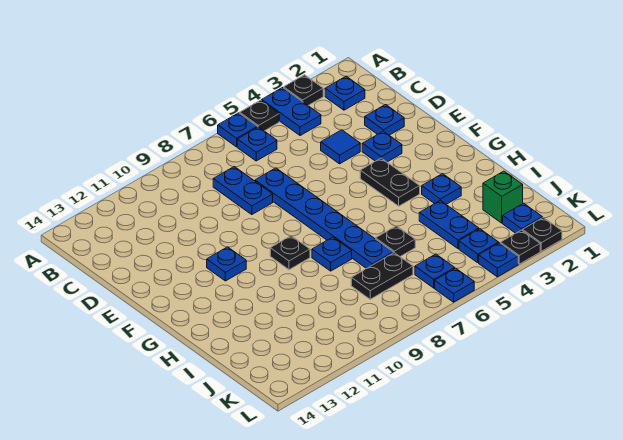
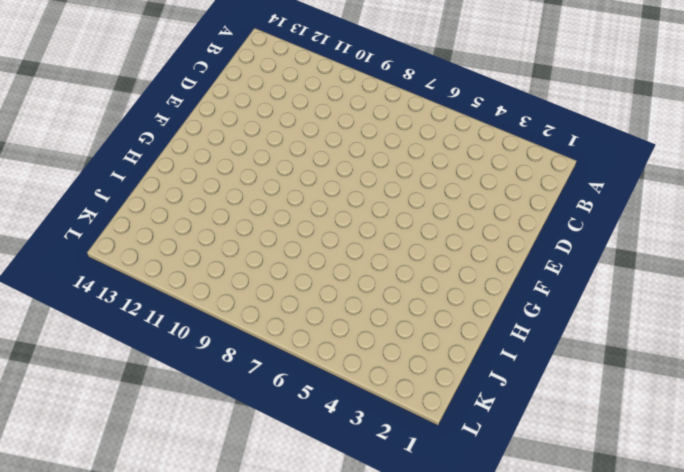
none -> black plate A3 level 1
none -> blue plate A4:B4 level 1
none -> black plate A5 level 1

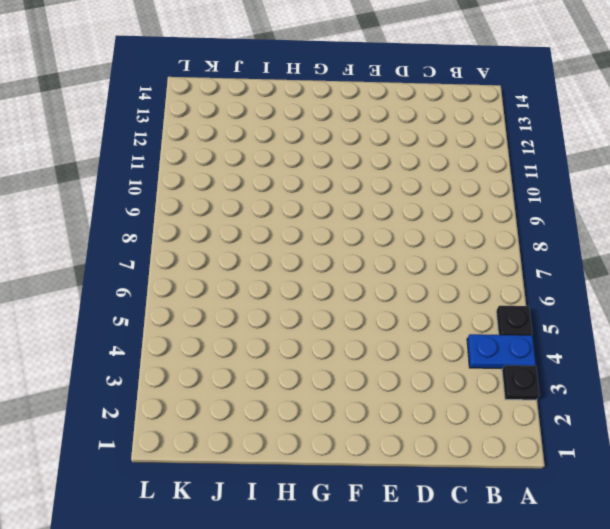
none -> blue plate A6 level 1
none -> blue plate B2 level 1
none -> blue plate B6 level 1

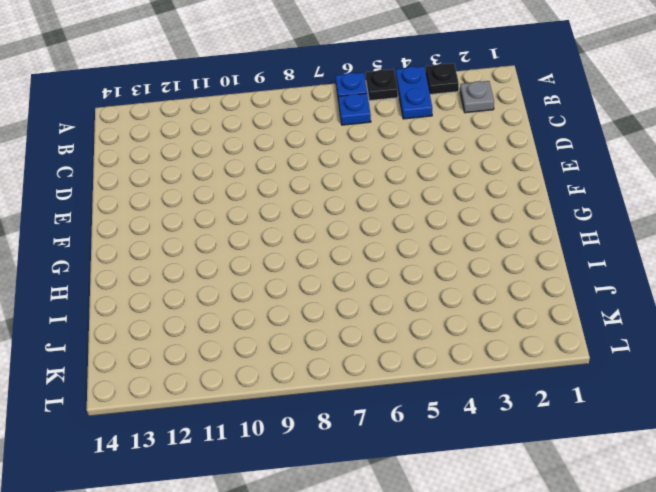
grey plate B2 level 1 -> blue plate B2 level 1
none -> blue plate C8:D8 level 1
none -> blue plate D2 level 1
none -> blue tile D4 level 1

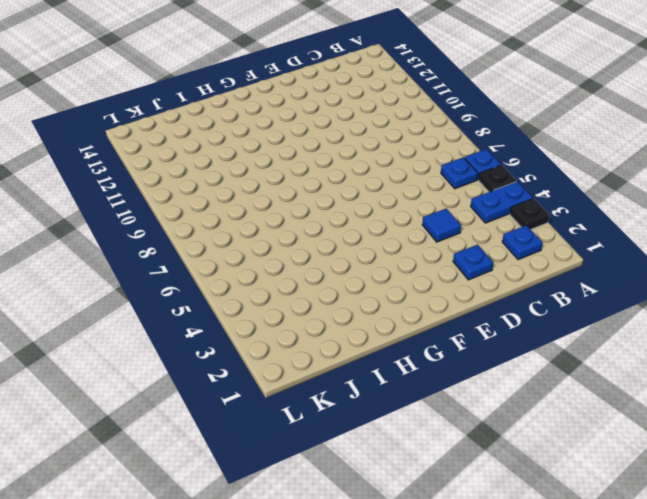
none -> blue plate C8:D8 level 1
none -> blue plate D7:I7 level 1
none -> blue plate E3 level 1

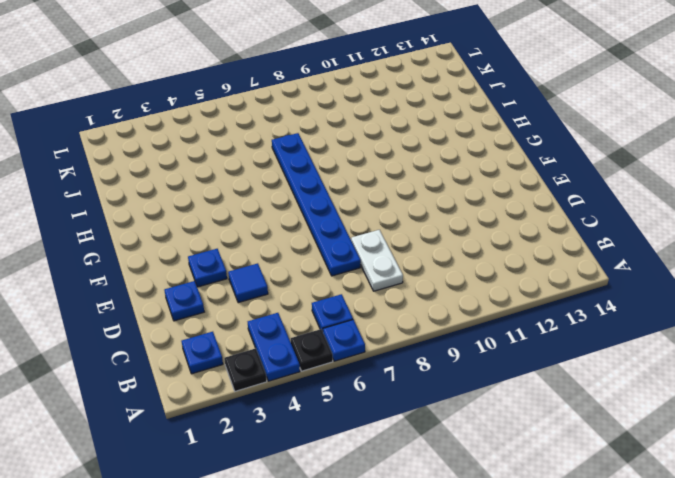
white plate C8:D8 level 1 -> blue plate C8:D8 level 1
none -> black plate F4:G4 level 1
none -> blue plate F11 level 1
none -> black plate G9 level 1

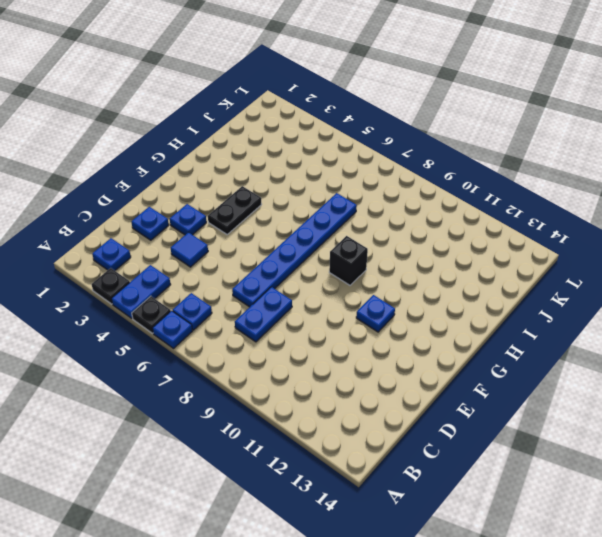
black brick G9 level 1 -> black plate G9 level 1
none -> blue plate H3 level 1
none -> blue plate H8 level 1
none -> blue plate I4:J4 level 1

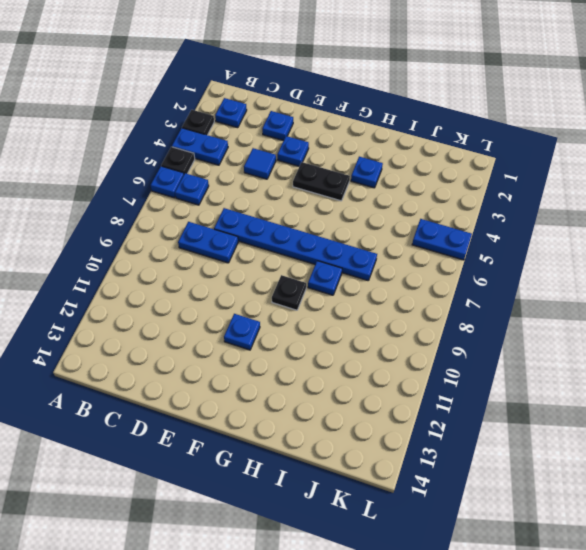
blue plate K5:L5 level 1 -> blue plate I4:J4 level 1
none -> black plate I6 level 1
none -> green brick J2 level 1
none -> black plate J7:J8 level 1

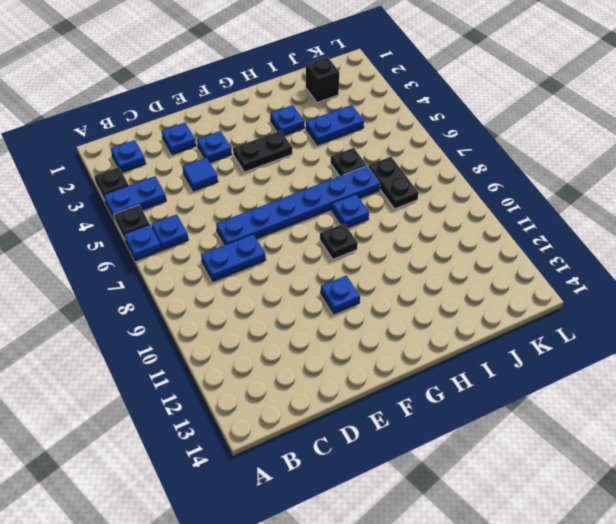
black brick J2 level 1 -> green brick J2 level 1
none -> blue plate K2 level 1
none -> blue plate K4 level 1
none -> blue plate K6 level 1

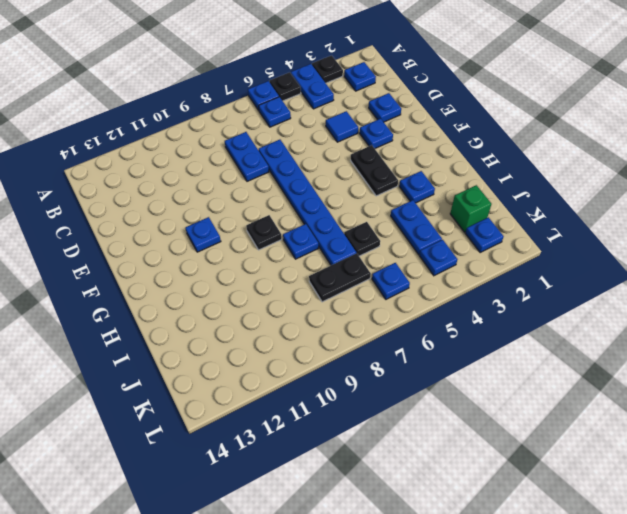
none -> black plate L2 level 1
none -> black plate L3 level 1
none -> blue plate L4 level 1

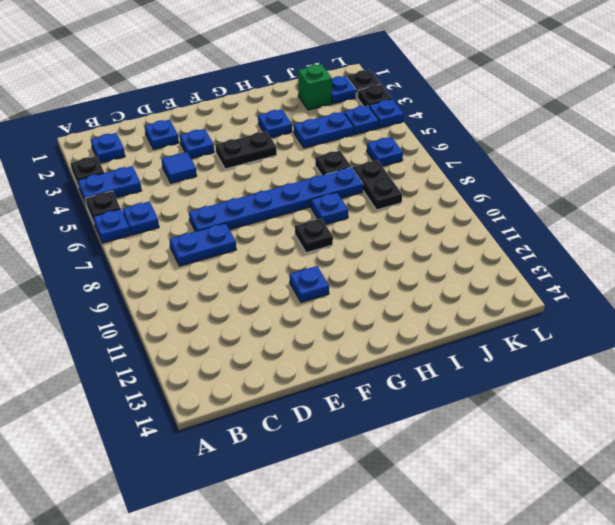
none -> blue plate L6 level 1

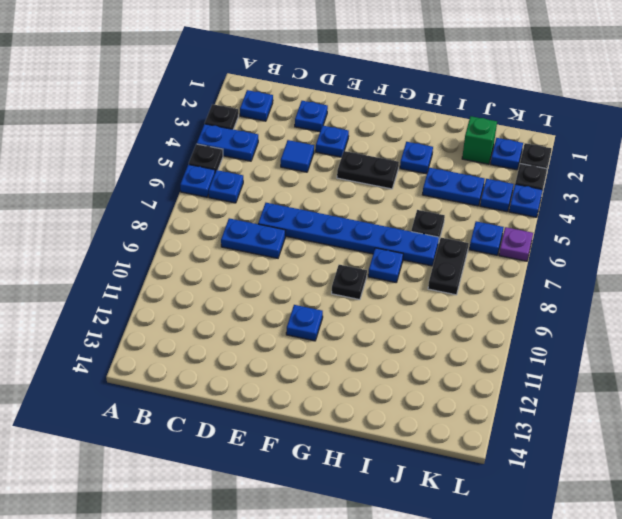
purple plate L6 level 1 -> blue plate L6 level 1

